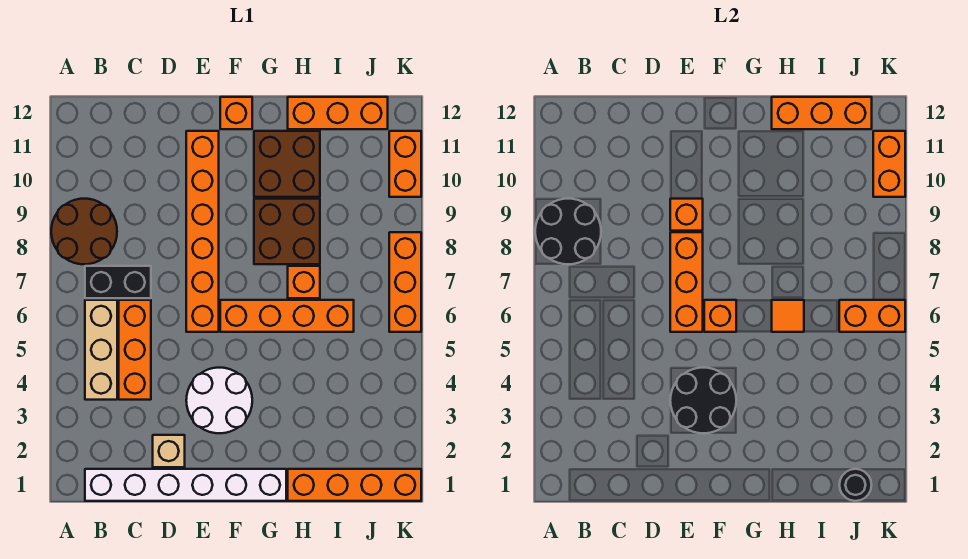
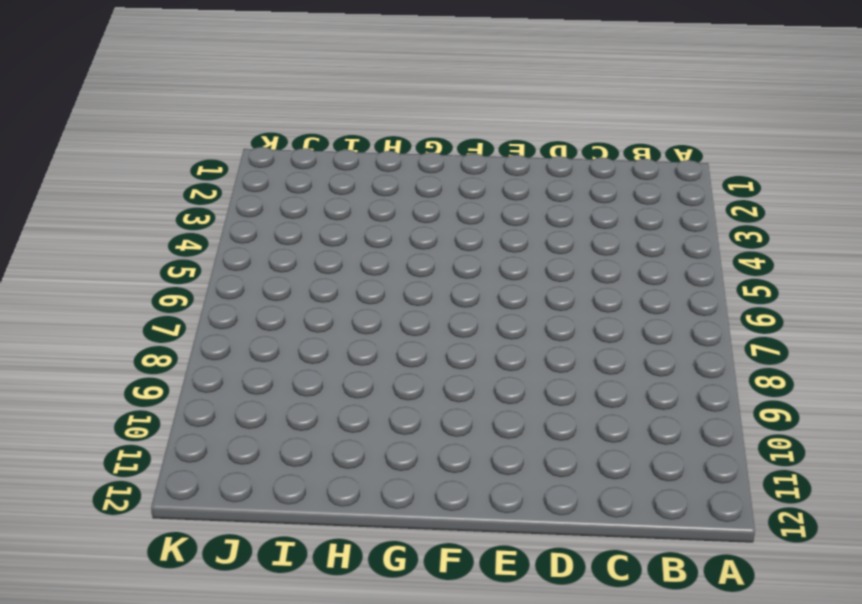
none -> brown round brick A8:B9 level 1
none -> white brick B1:G1 level 1
none -> tan brick B4:B6 level 1

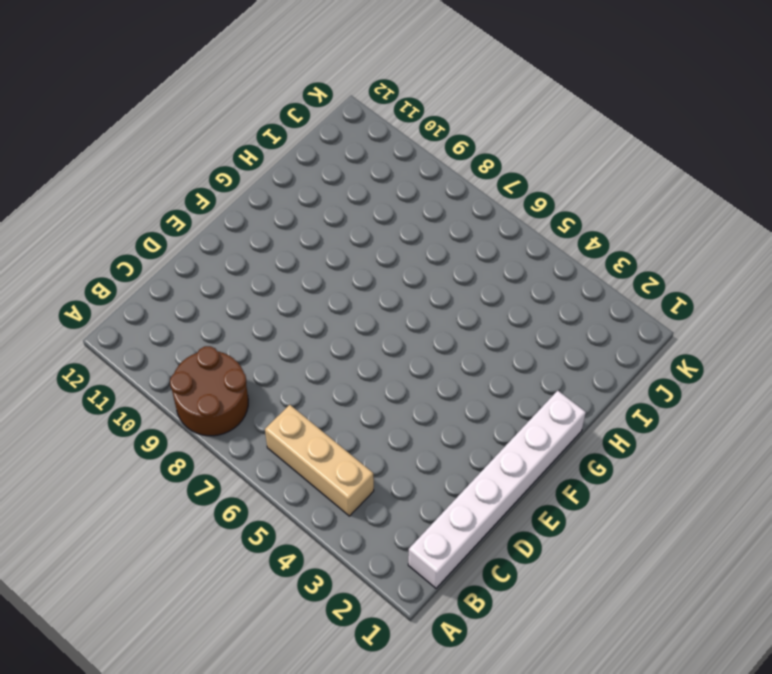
none -> black brick B7:C7 level 1
none -> orange brick C4:C6 level 1
none -> tan brick D2 level 1

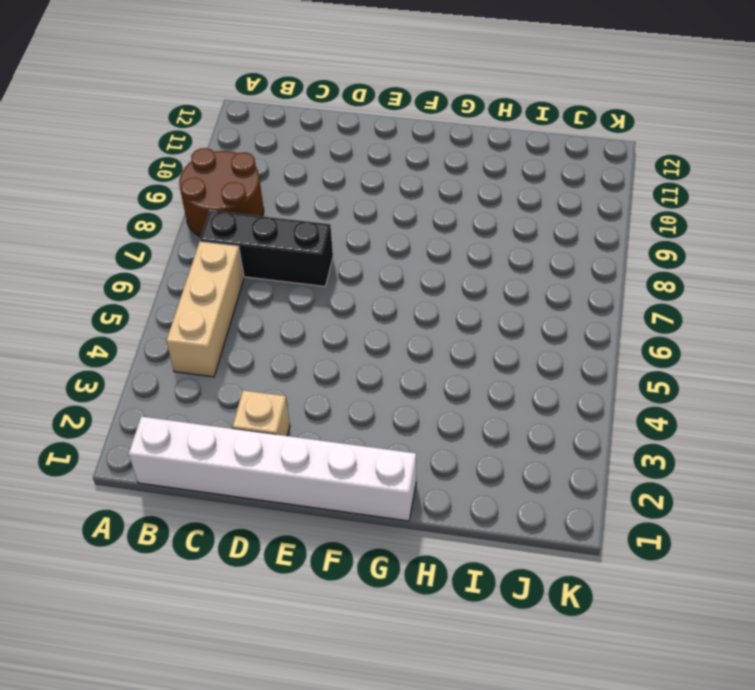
black brick B7:D7 level 1 -> black brick B7:C7 level 1
none -> orange brick C4:C6 level 1
none -> white round brick E3:F4 level 1
none -> orange brick E6:E11 level 1

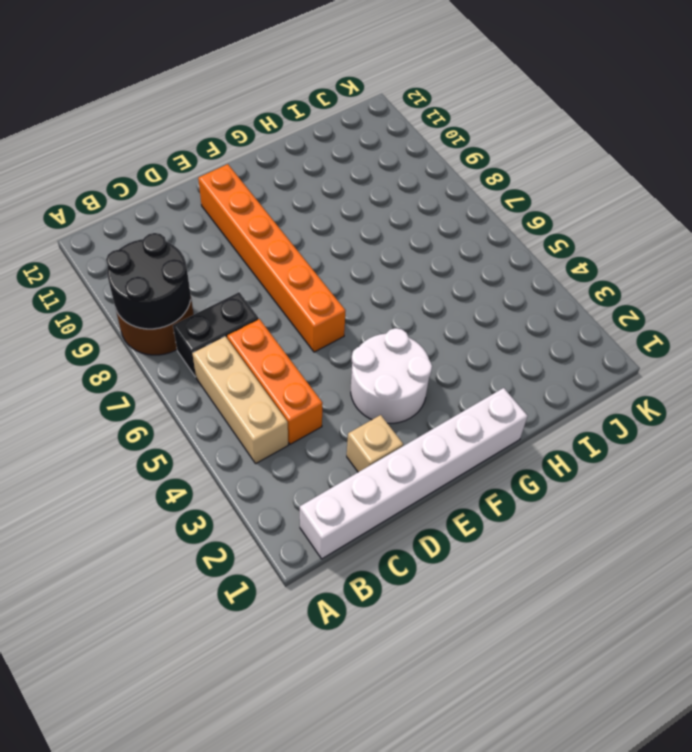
none -> orange brick F6:I6 level 1
none -> orange brick F12 level 1
none -> brown brick G8:H9 level 1

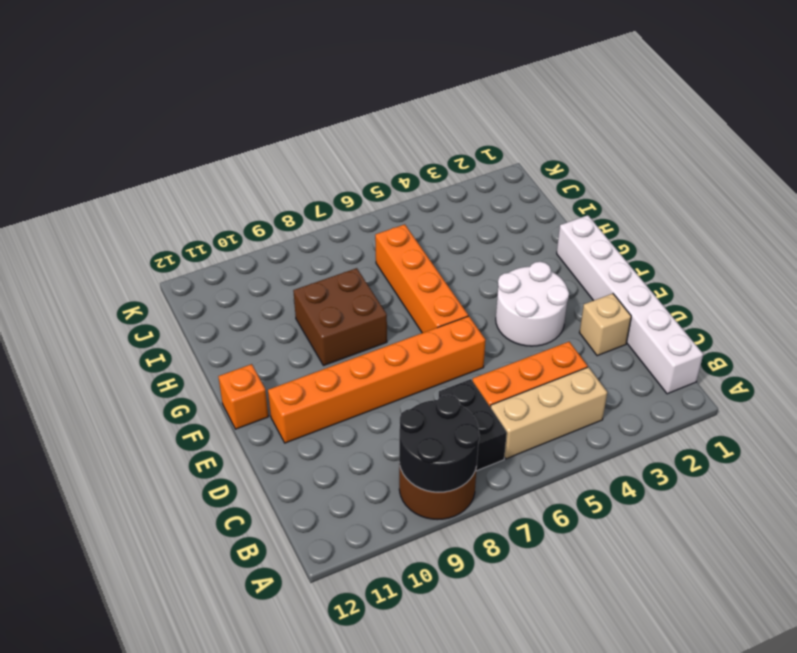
none -> brown brick G10:H11 level 1
none -> orange brick H1:K1 level 1
none -> orange brick H7 level 1

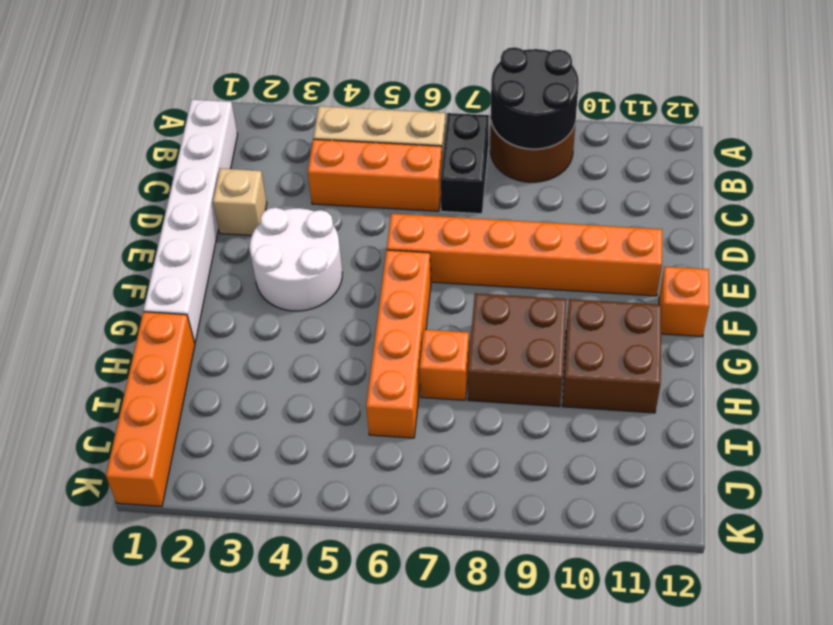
none -> orange brick H12:J12 level 1
none -> orange brick K6:K8 level 1
none -> orange brick K10:K11 level 1

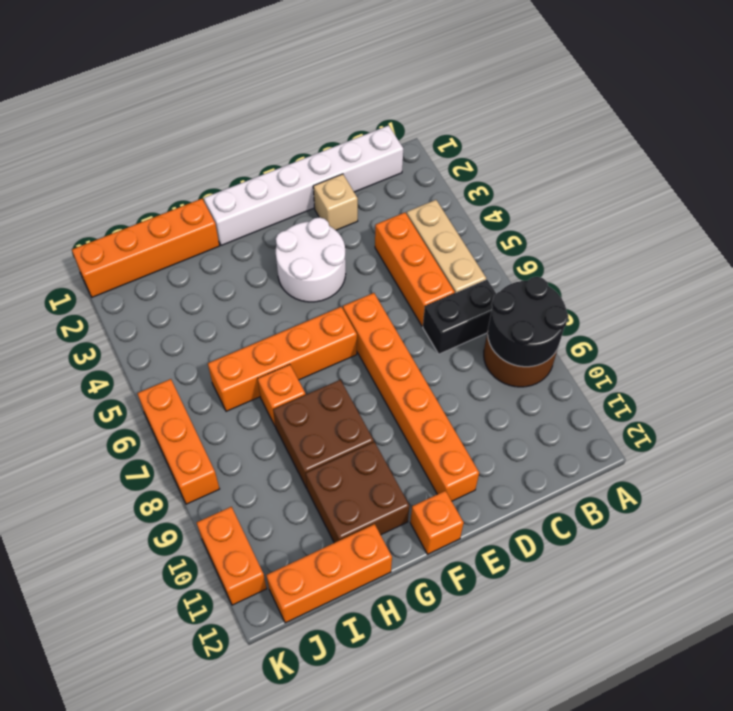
none -> black round brick E3:F4 level 2
none -> orange brick E6:E8 level 2
none -> orange brick E9 level 2

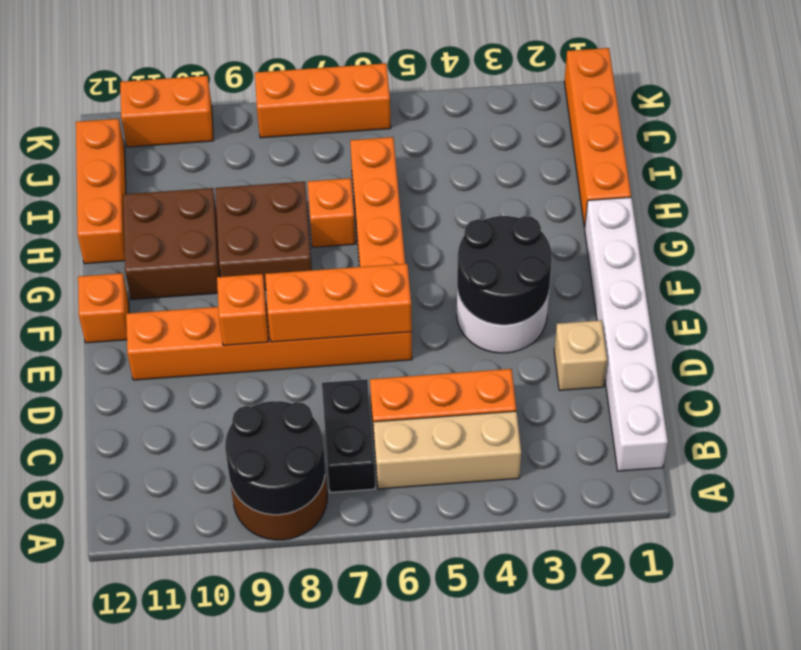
none -> orange brick F6 level 2
none -> orange tile H6 level 2
none -> orange brick H12:J12 level 2

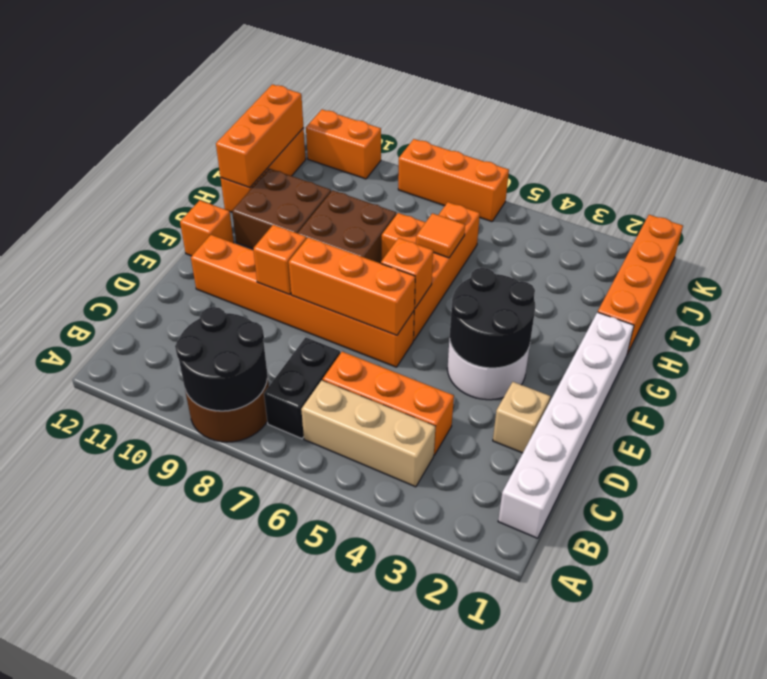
none -> black round brick J1 level 2
none -> orange brick J6:K6 level 2
none -> orange brick K10:K11 level 2

